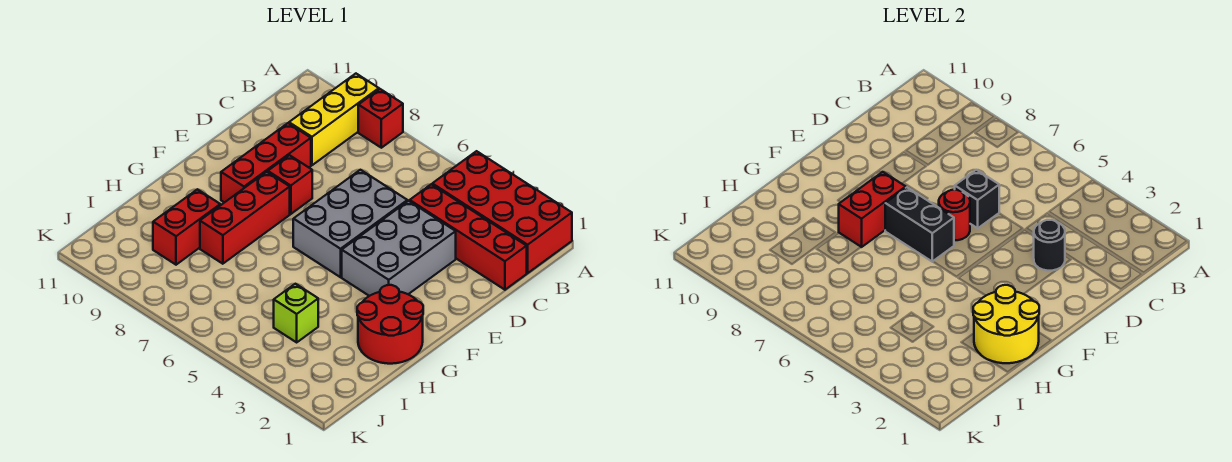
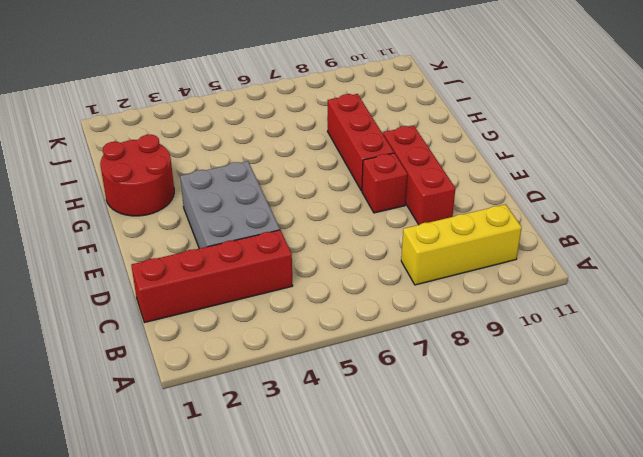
yellow brick B8:B10 level 1 -> yellow brick A9:C9 level 1
none -> red brick A1:B4 level 1
none -> red brick A8 level 1
none -> grey brick D5:F6 level 1

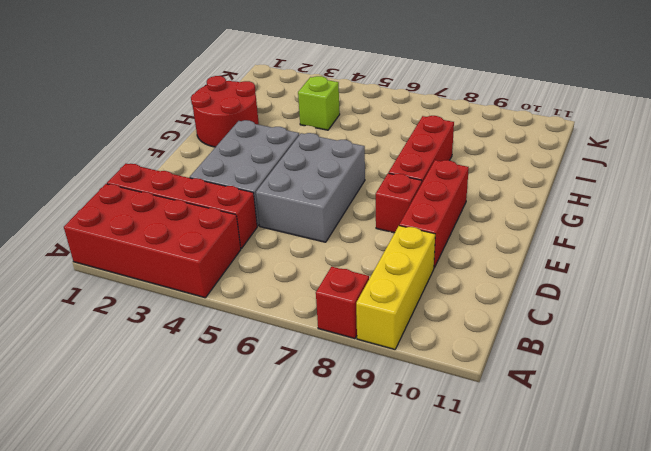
none -> red brick H9:I9 level 1
none -> black round brick D3 level 2
none -> black brick D6 level 2

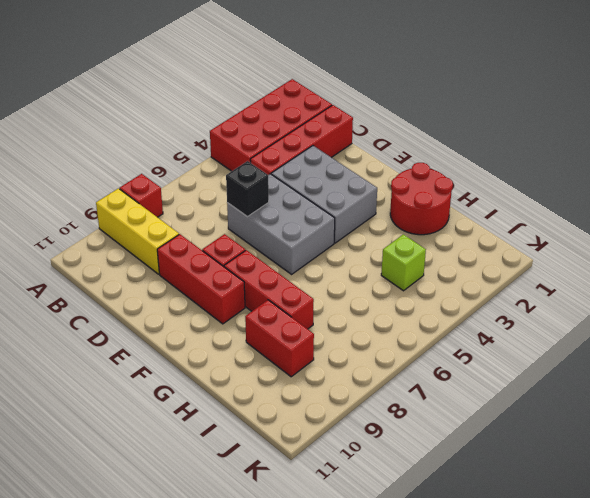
none -> black round brick D3 level 2
none -> red round brick E6 level 2
none -> black brick F6:F7 level 2

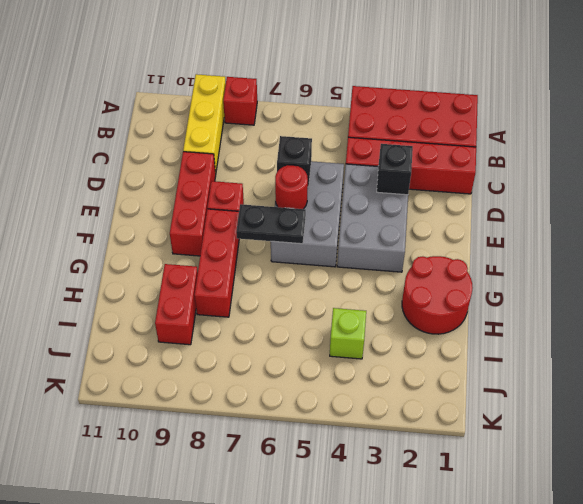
black brick D3 level 2 -> black round brick D3 level 2
black plate F6:F7 level 2 -> black brick F6:F7 level 2
none -> red brick F8:G8 level 2
none -> yellow round brick G1:H2 level 2

